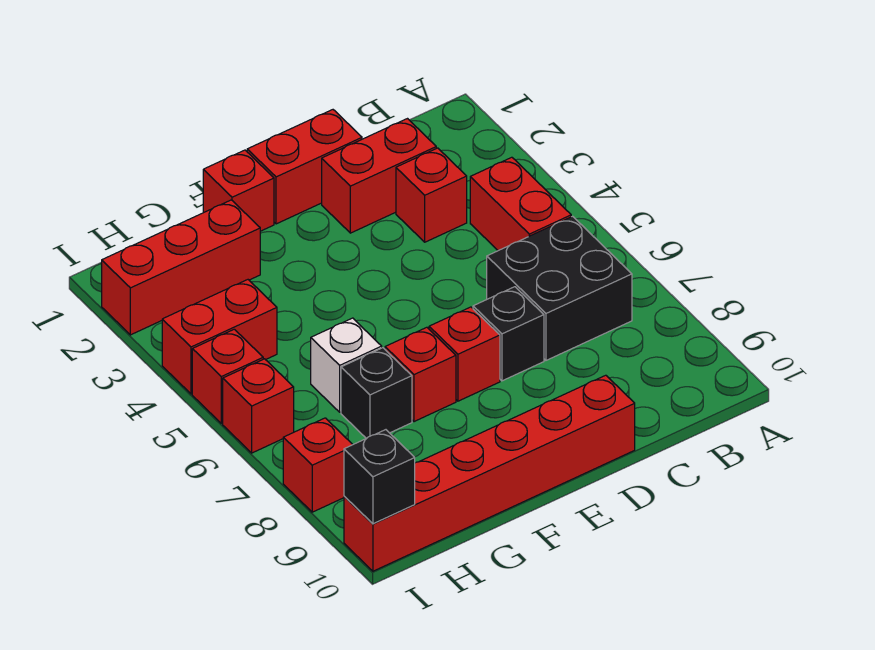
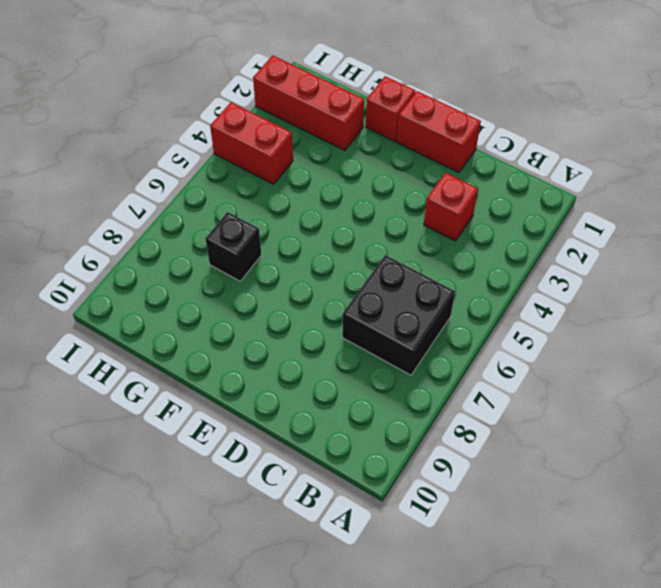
none -> red brick B4:B5 level 1
none -> red brick C2:D2 level 1
none -> black brick D7 level 1

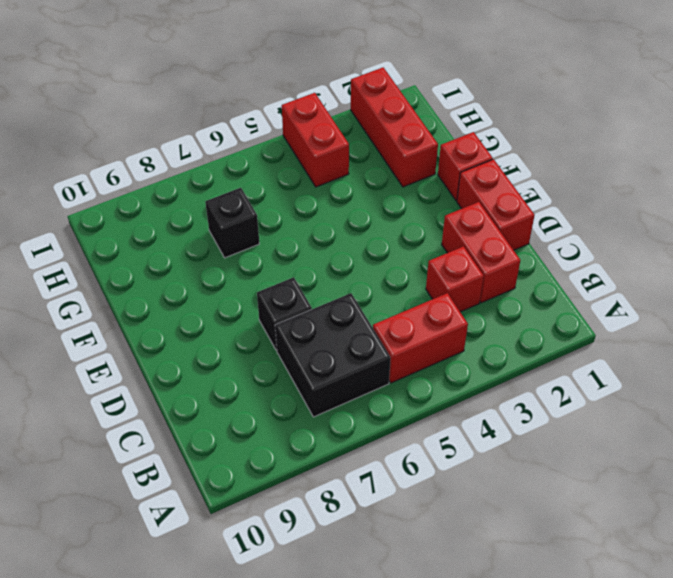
none -> red brick D10:I10 level 1
none -> red brick E7 level 1
none -> red brick F7 level 1

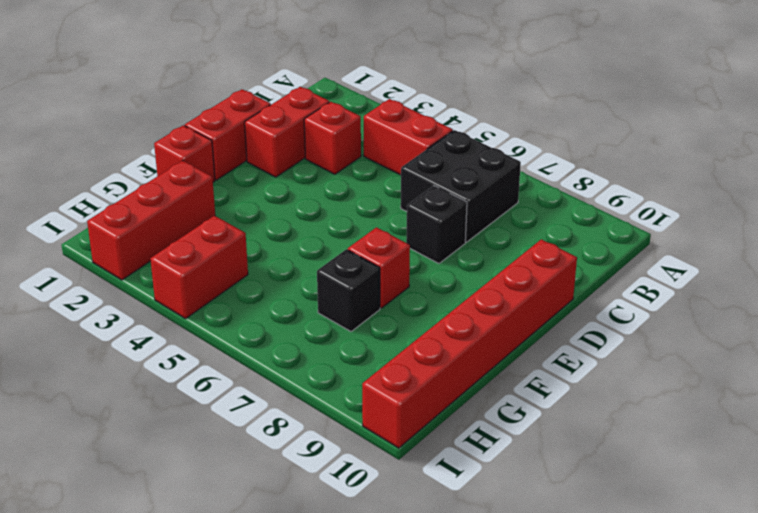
none -> red brick E7 level 1
none -> white brick G6 level 1
none -> red brick I5 level 1

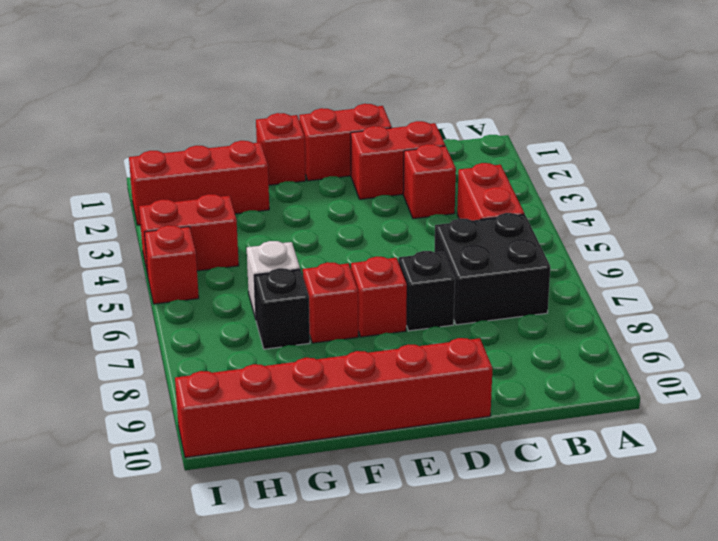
none -> red brick I6 level 1
none -> red brick I8 level 1
none -> black brick I10 level 2

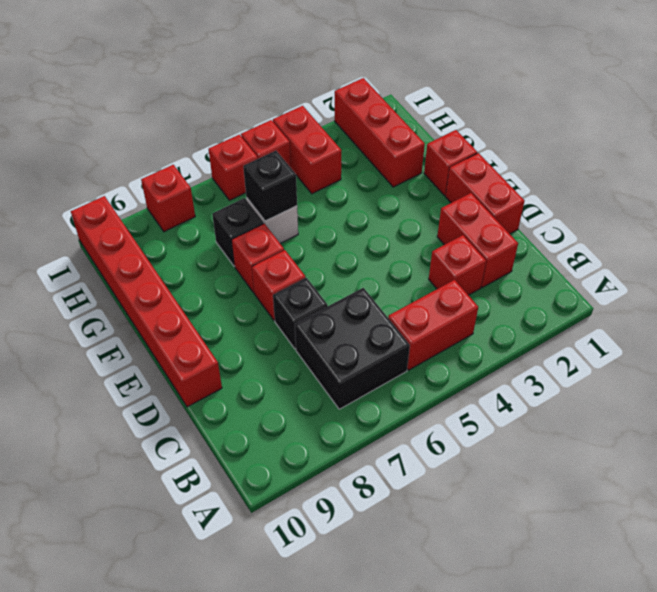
black brick G6 level 2 -> black brick I10 level 2

